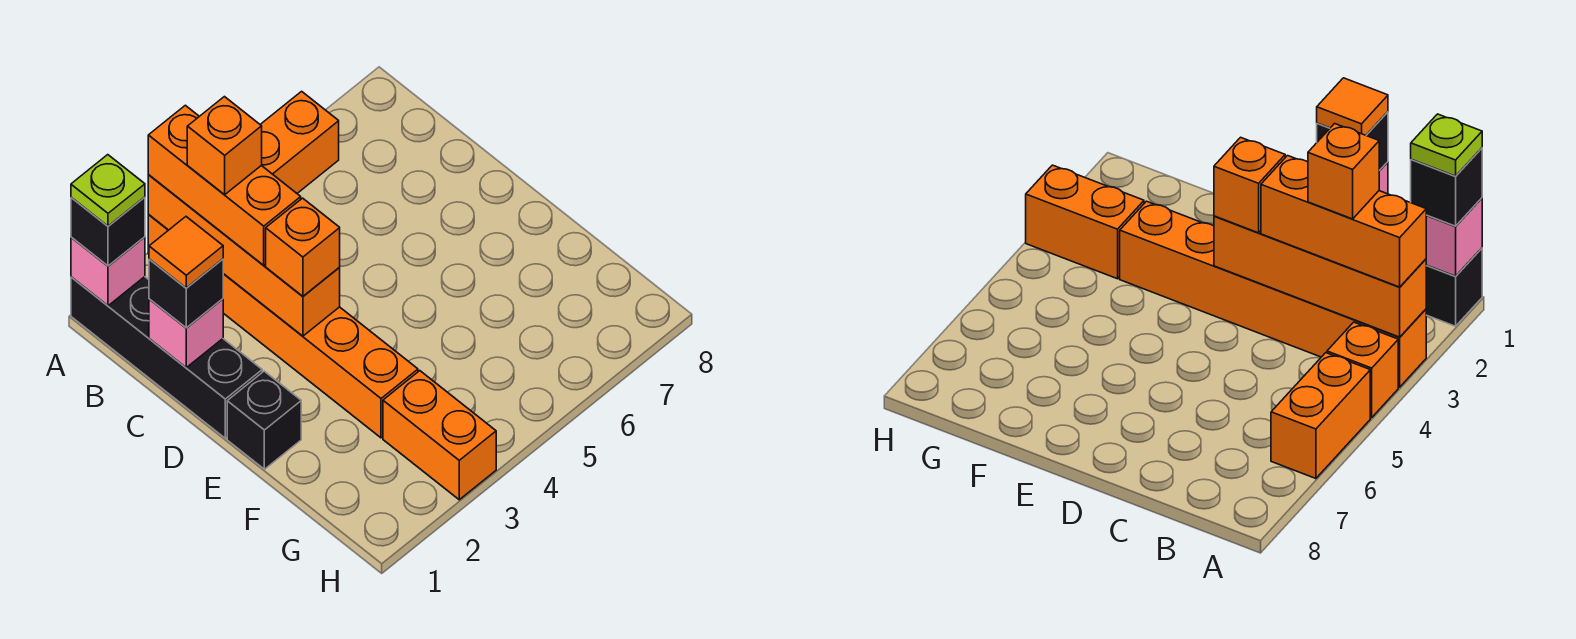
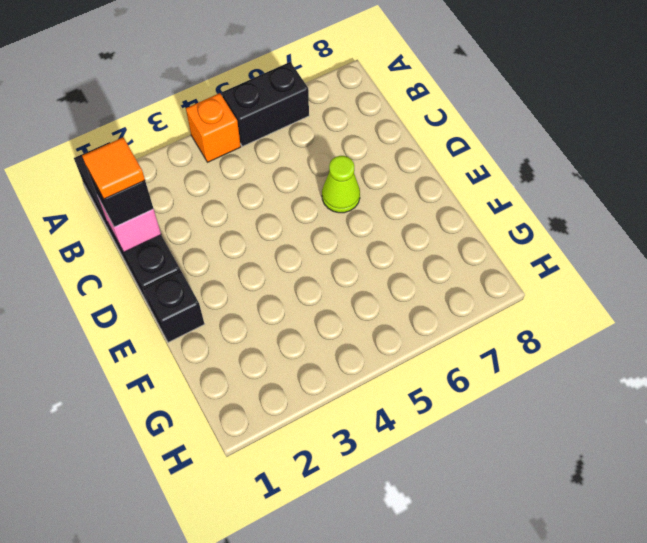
black brick A5:A6 level 1 -> orange brick A5:A6 level 1
lime cone D6 level 1 -> none
none -> orange brick A3:F3 level 1
none -> orange brick G3:H3 level 1
none -> pink brick A1 level 2

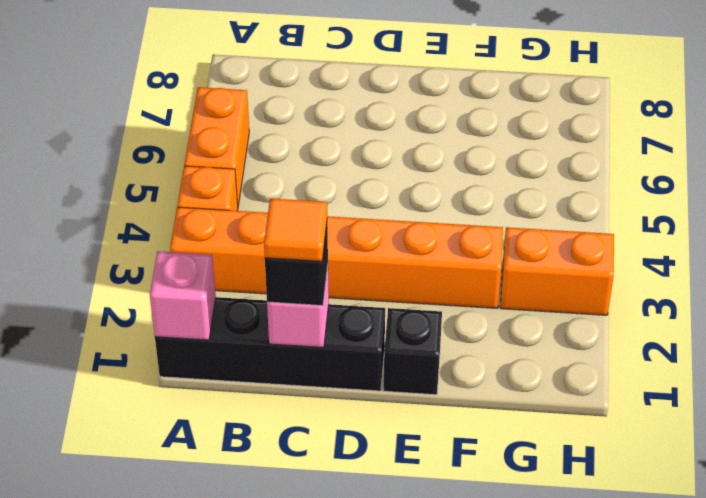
none -> orange brick A3:D3 level 2
none -> black brick A1 level 3
none -> orange brick A3:C3 level 3

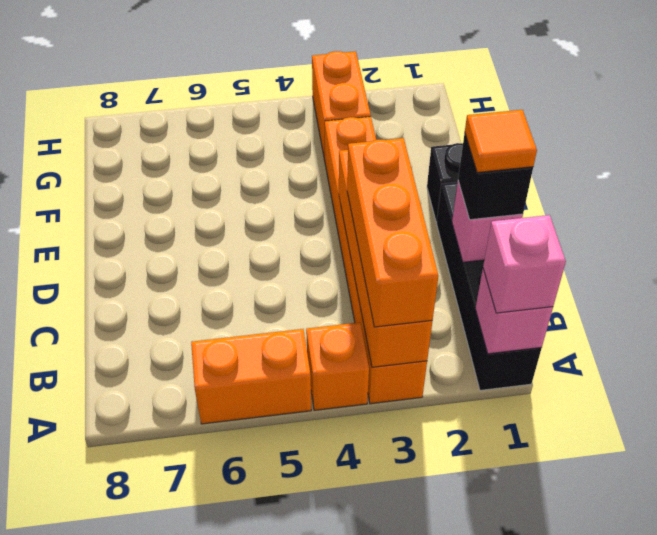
pink brick A1 level 3 -> black brick A1 level 3
none -> orange brick D3 level 3
none -> lime plate A1 level 4
none -> orange brick B3 level 4

